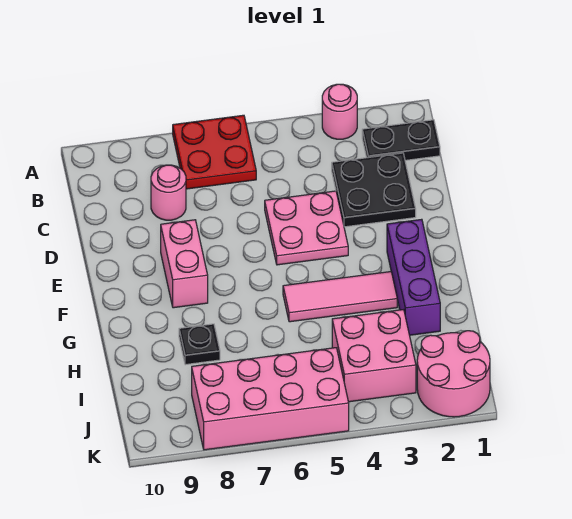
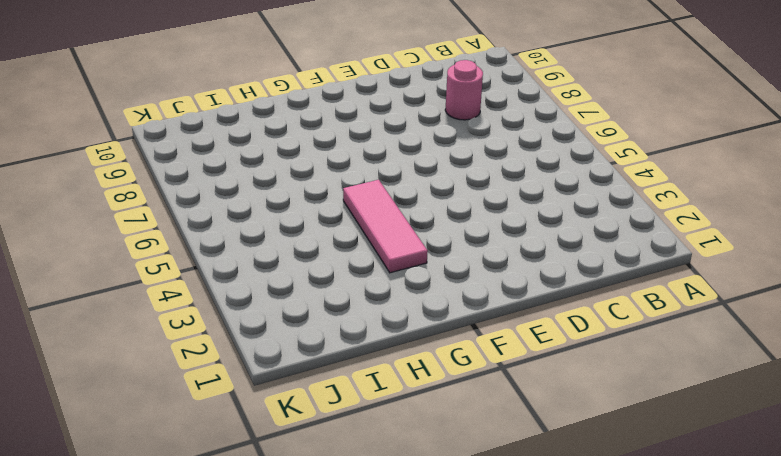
none -> pink round brick A3 level 1
none -> red plate A6:B7 level 1
none -> black plate B1:B2 level 1

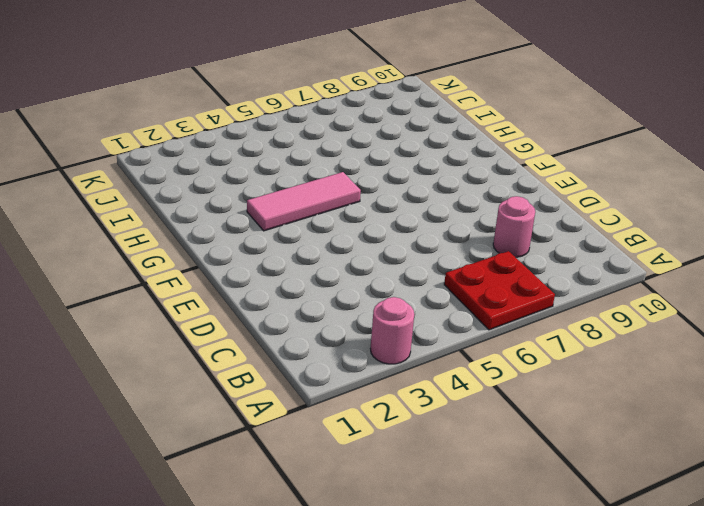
none -> black plate B1:B2 level 1
none -> black plate C2:D3 level 1
none -> pink plate D4:E5 level 1

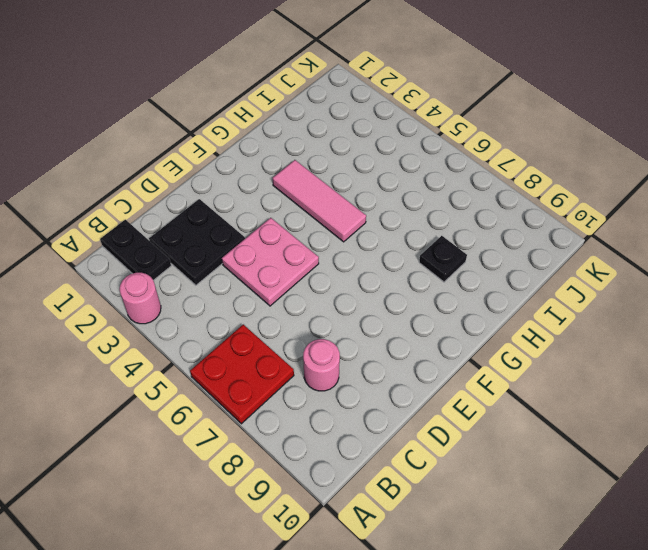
none -> pink brick E8:F8 level 1
none -> purple brick F2:H2 level 1
none -> pink brick I3:J4 level 1

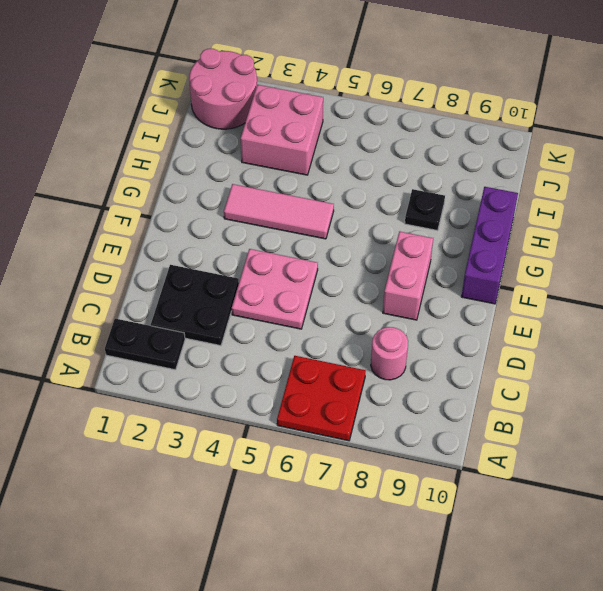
purple brick F10:H10 level 1 -> purple brick F2:H2 level 1
none -> pink round brick A3 level 1
none -> pink brick J5:K8 level 1

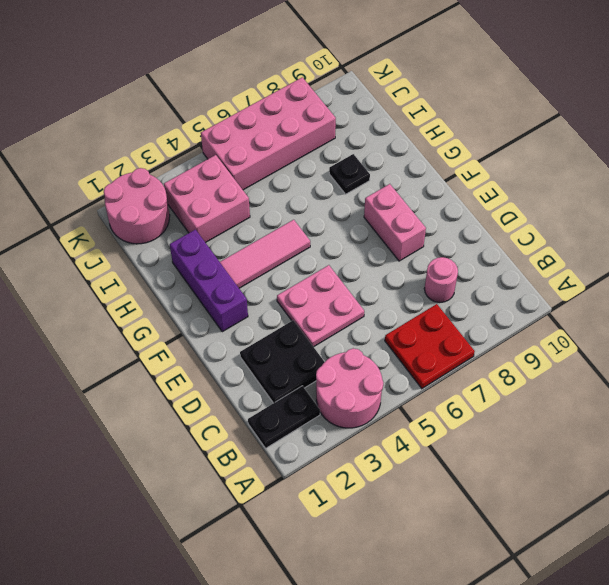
pink round brick A3:B4 level 1 -> pink round brick A3 level 1

